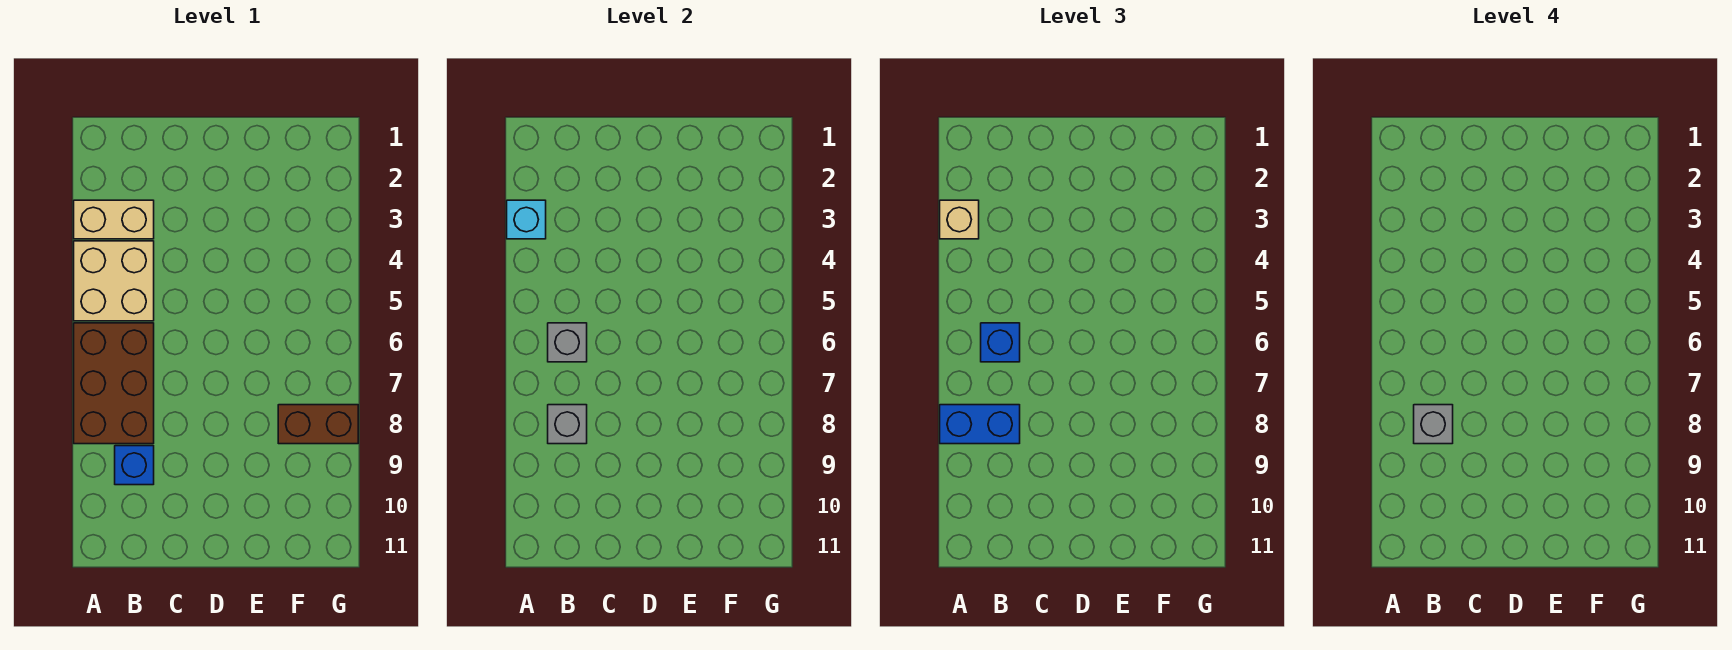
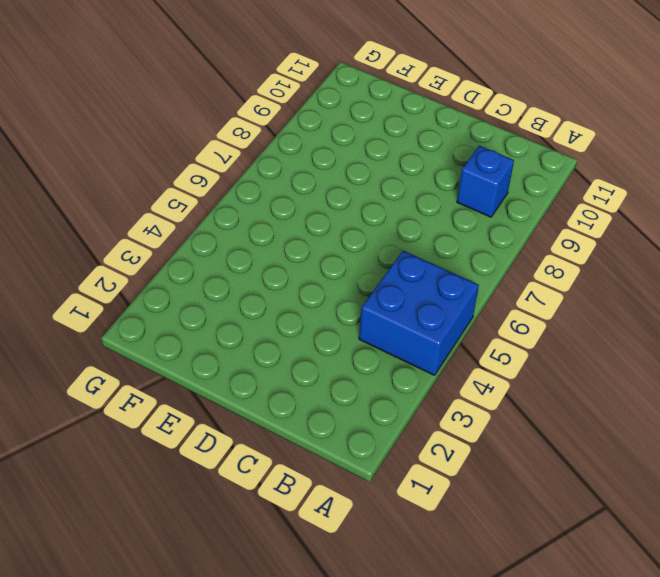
blue brick A4:B5 level 1 -> tan brick A4:B5 level 1
none -> tan brick A3:B3 level 1
none -> brown brick A6:B8 level 1
none -> brown brick F8:G8 level 1

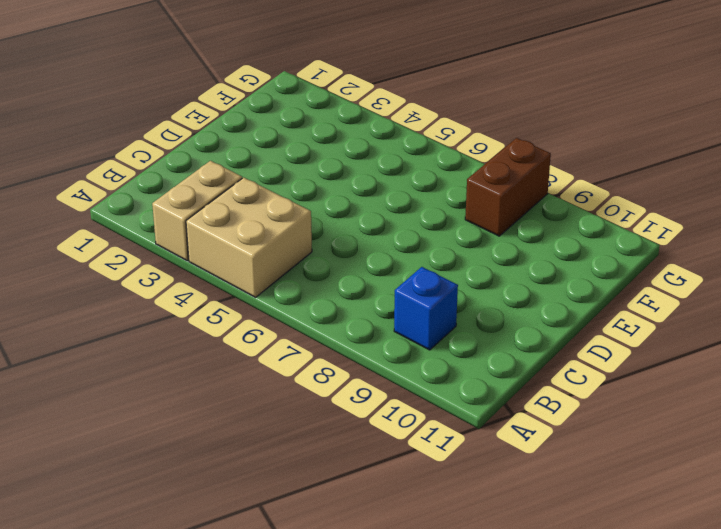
none -> brown brick A6:B8 level 1
none -> cyan brick A3 level 2
none -> grey brick B6 level 2

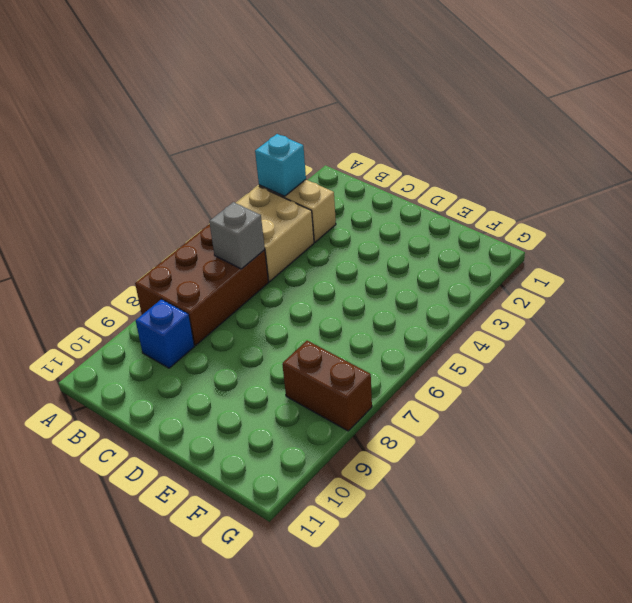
none -> grey brick B8 level 2
none -> tan brick A3 level 3
none -> blue brick A8:B8 level 3

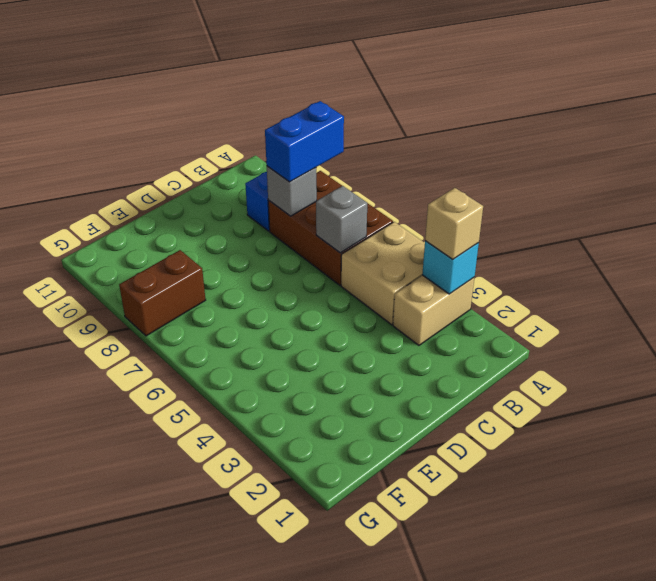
none -> blue brick B6 level 3
none -> grey brick B8 level 4

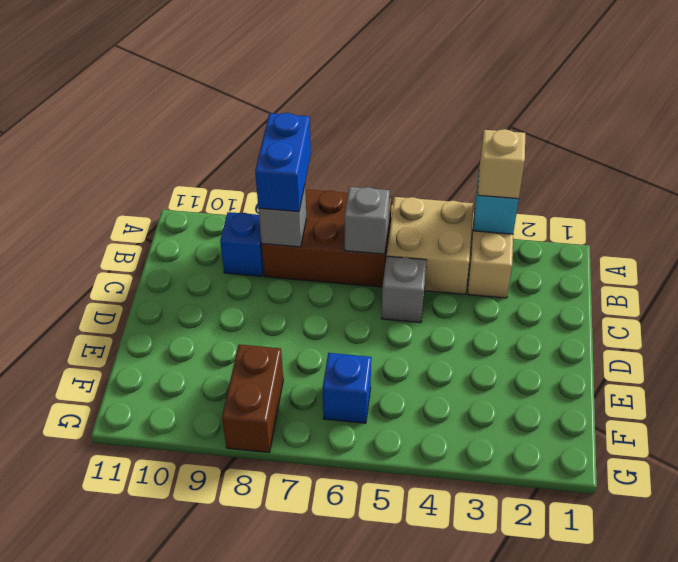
grey brick C5 level 1 -> grey brick B8 level 4
blue brick F6 level 1 -> blue brick B6 level 3

